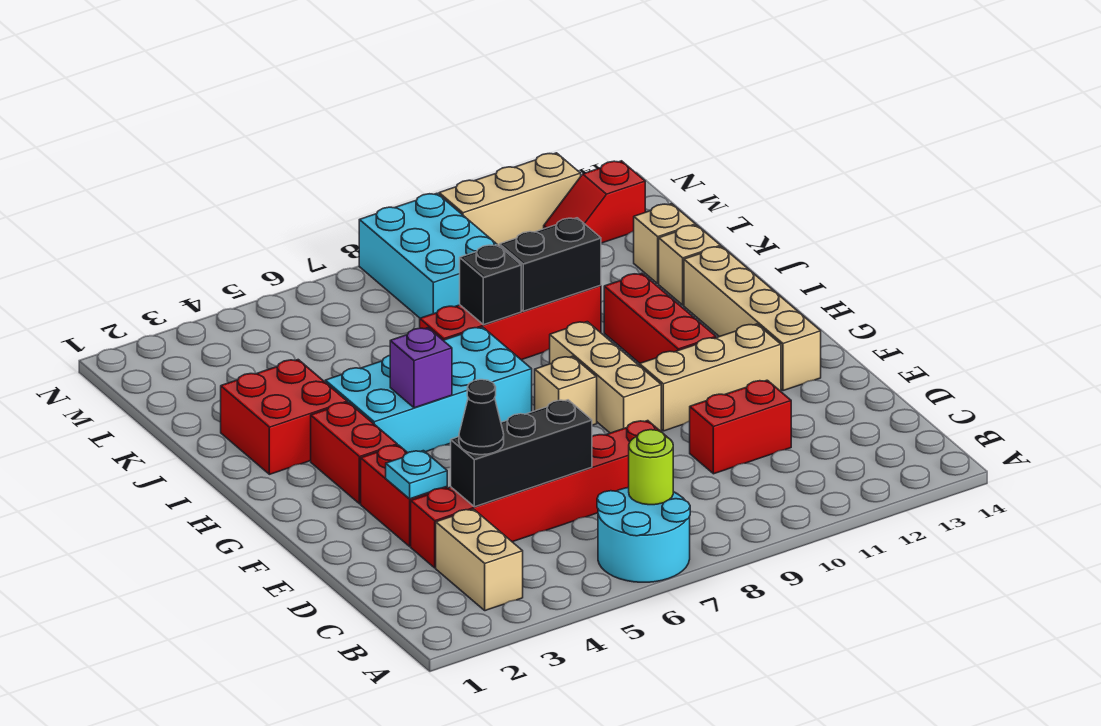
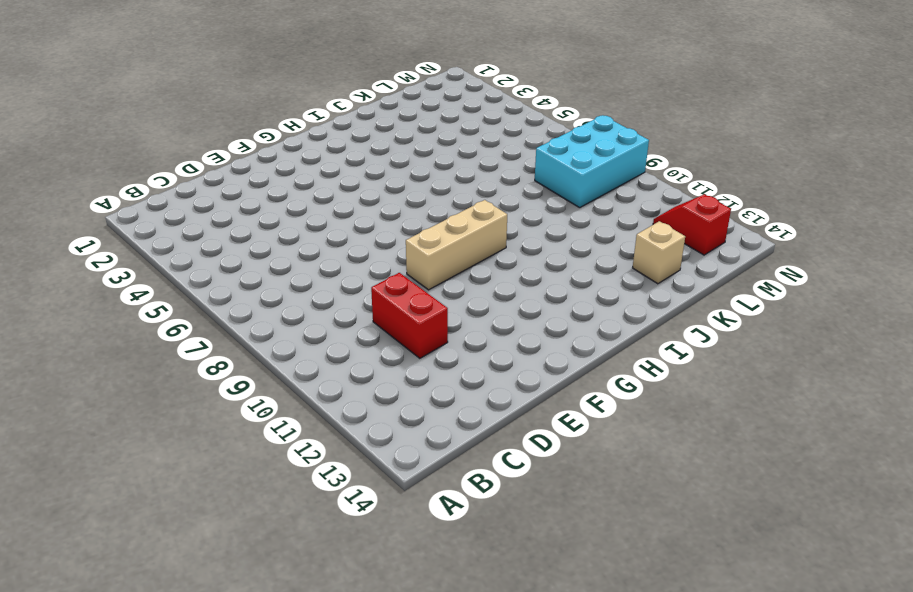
none -> cyan round brick A6:B7 level 1
none -> tan brick B3:C3 level 1
none -> red brick D3:D8 level 1

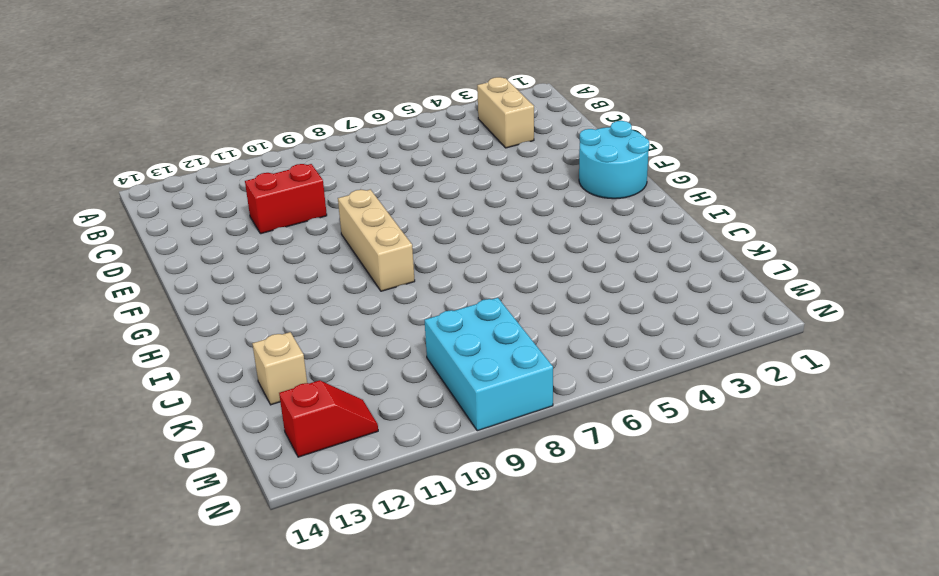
cyan round brick F1:G2 level 1 -> cyan round brick A6:B7 level 1
none -> red brick D3:D8 level 1
none -> red brick E3:F3 level 1
none -> tan brick F10:F12 level 1

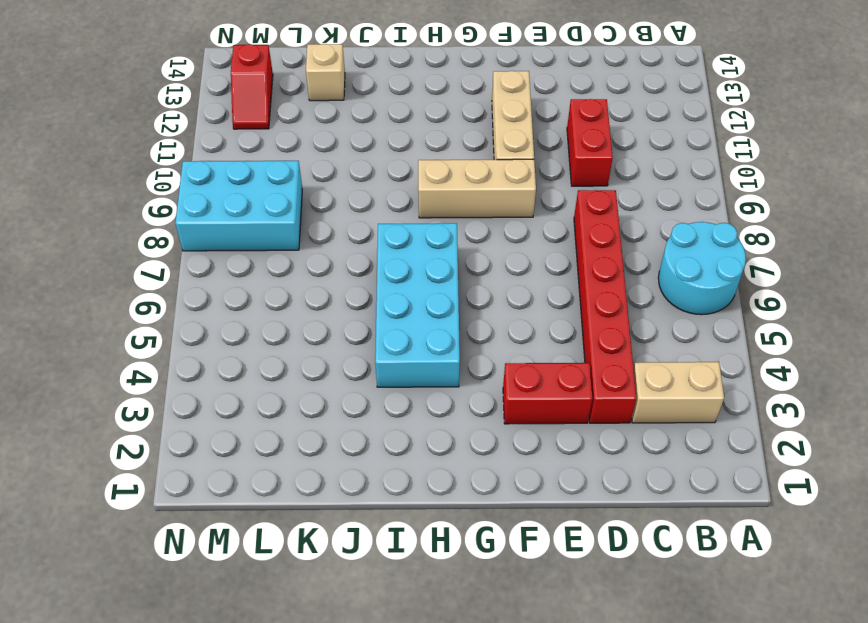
none -> tan brick F13:I13 level 1
none -> red brick G3:H3 level 1
none -> tan brick G8 level 1

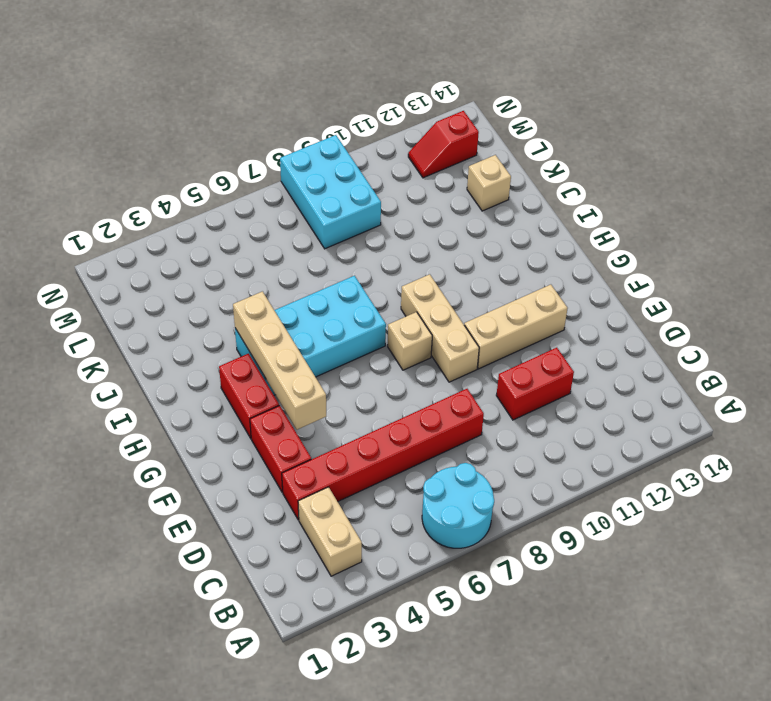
tan brick F4:I4 level 2 -> tan brick F13:I13 level 1
none -> red brick G11:I11 level 1
none -> red brick I2:J3 level 1
none -> red brick J7:J10 level 1

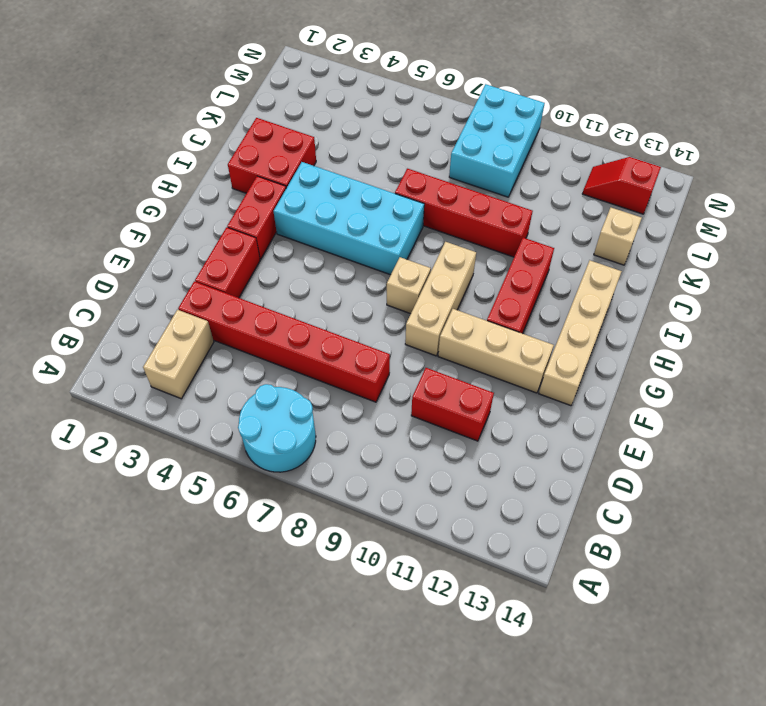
none -> tan brick J13 level 1
none -> tan brick N10:N12 level 1
none -> lime round brick B7 level 2

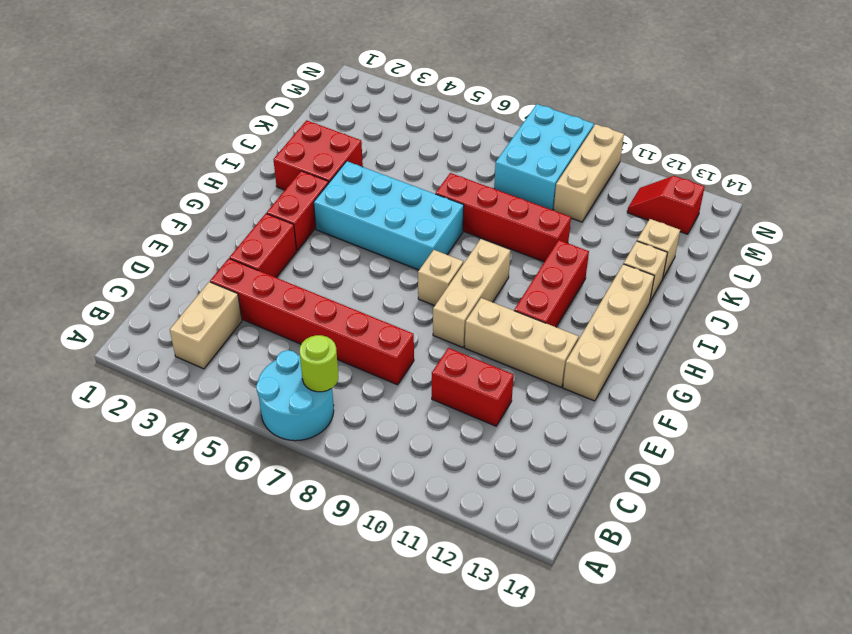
tan brick L10:N10 level 1 -> tan brick N10:N12 level 1
none -> black brick D4:D6 level 2
none -> cyan plate E3 level 2
none -> purple brick H5 level 2

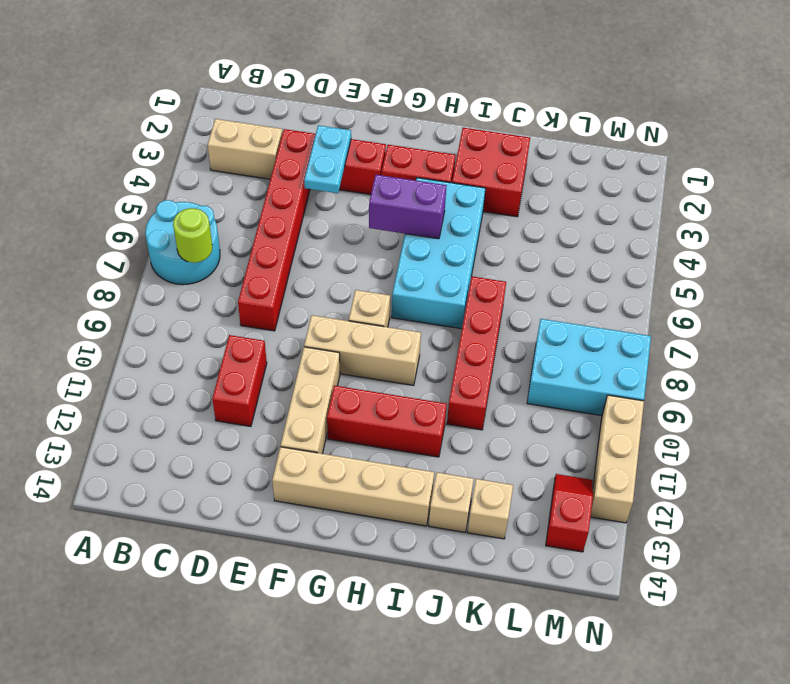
cyan plate E3:E4 level 2 -> cyan plate E3 level 2
purple brick G5:H5 level 2 -> purple brick H5 level 2
none -> black brick D4:D6 level 2
none -> black brick J8 level 2
none -> black brick J9:J10 level 2

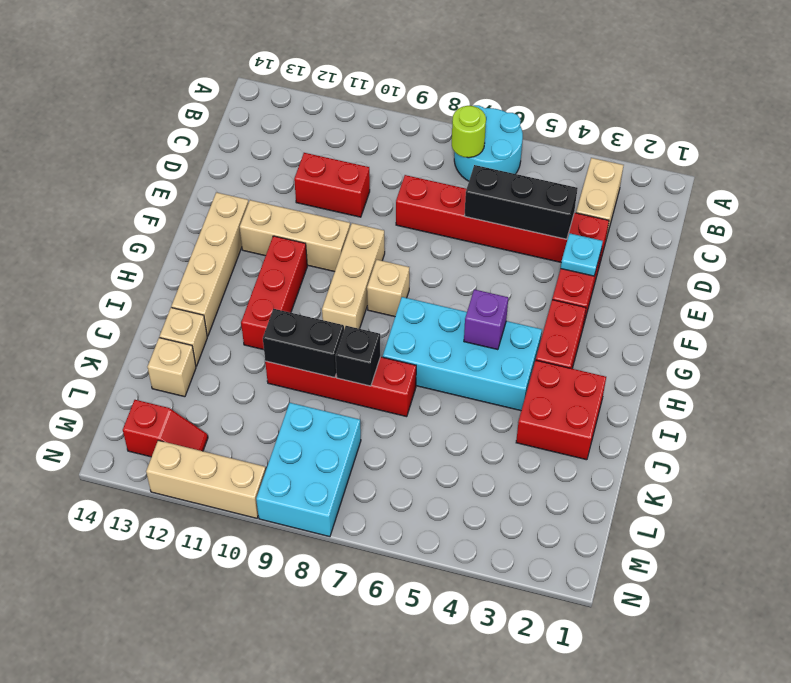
none -> black cone D4 level 3

